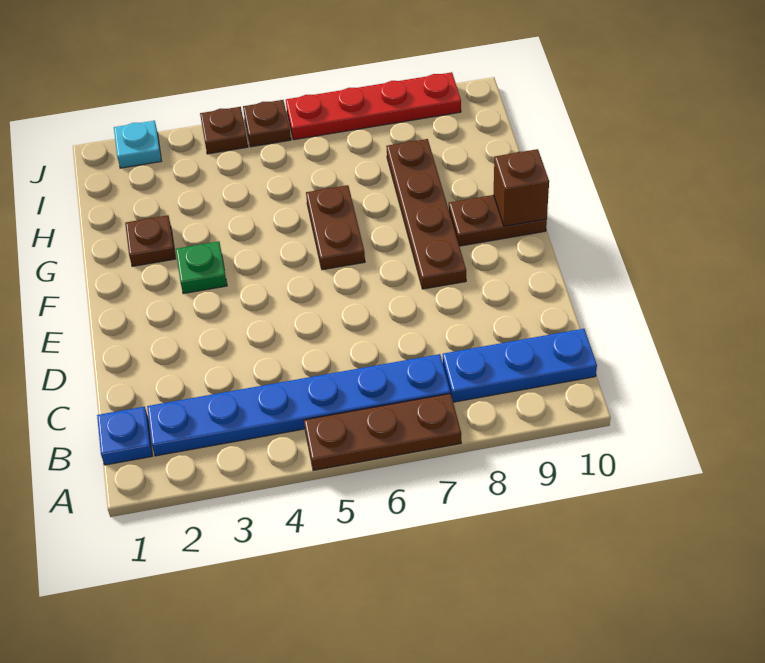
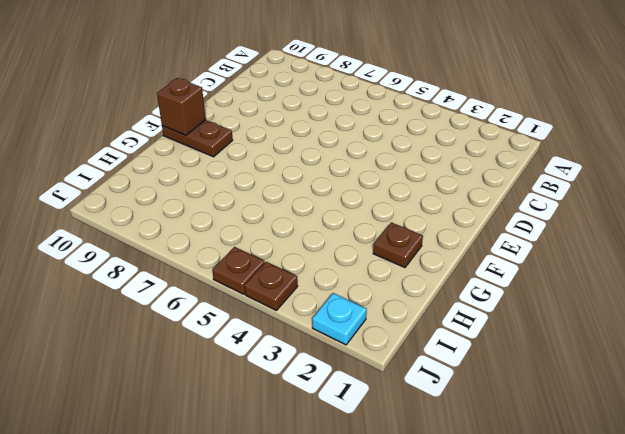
none -> brown plate A5:A7 level 1
none -> blue plate B1 level 1
none -> blue plate B2:B7 level 1

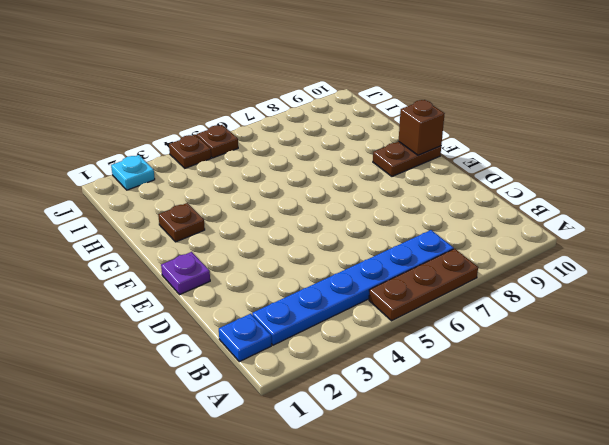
purple plate E1 level 1 -> none
none -> blue plate B8:B10 level 1
none -> brown plate E8:H8 level 1
none -> green plate F3 level 1

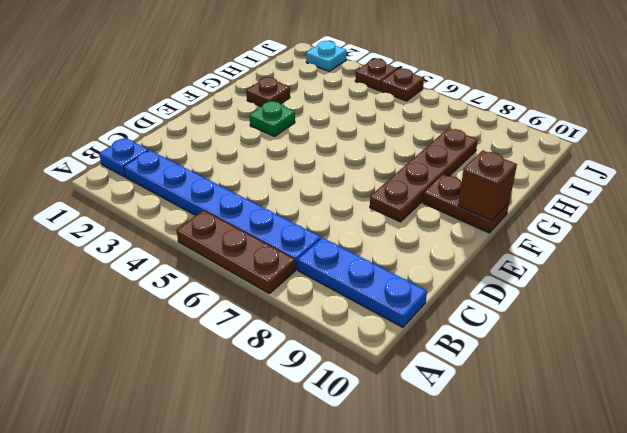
none -> brown plate F6:G6 level 1
none -> red plate J6:J9 level 1

